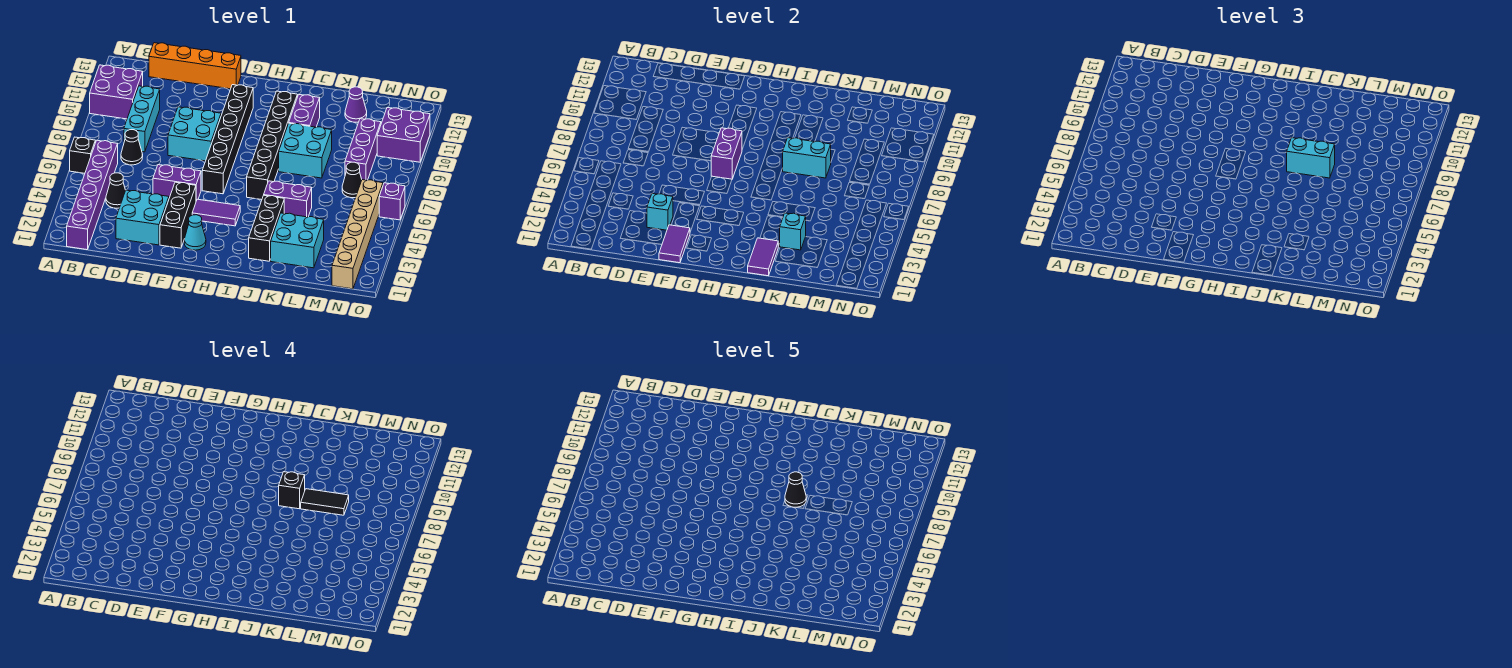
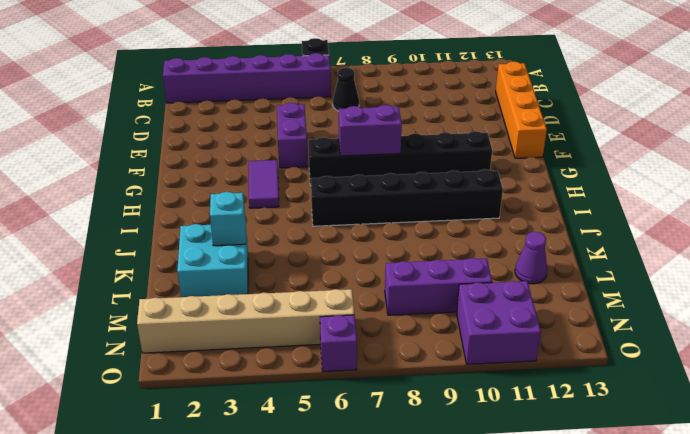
none -> purple brick A10:B11 level 1
none -> black cone C4 level 1
none -> cyan brick C8:C10 level 1
none -> cyan brick D2:E3 level 1

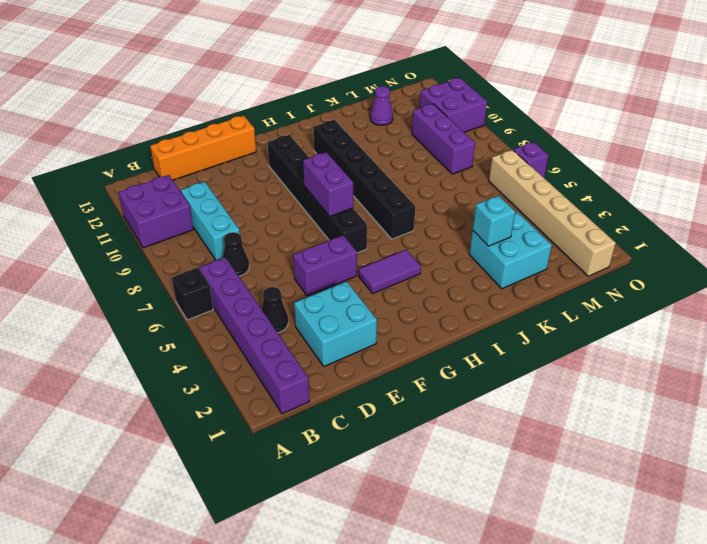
none -> cyan brick E8:F9 level 1
none -> black brick F2:F4 level 1
none -> cyan cone G2 level 1
none -> black brick J2:J4 level 1

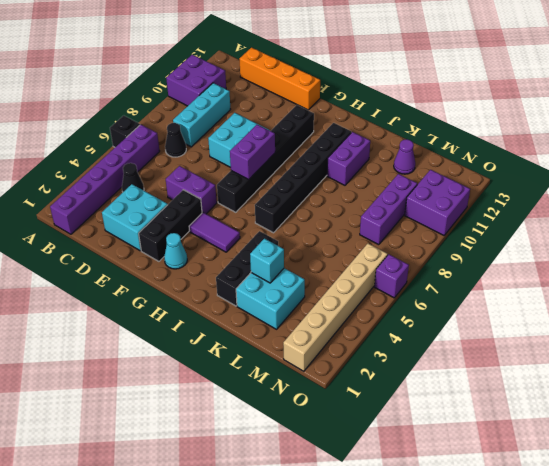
none -> purple brick J5:K5 level 1
none -> cyan brick J8:K9 level 1
none -> black cone M7 level 1
none -> cyan brick E3 level 2

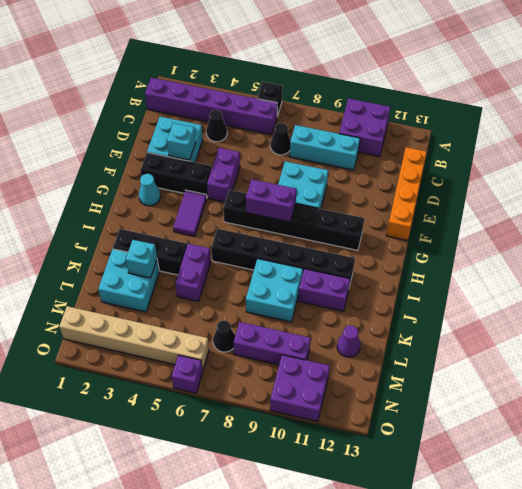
none -> purple tile F1:F2 level 2
none -> purple tile J1:J2 level 2
none -> cyan brick J8:K8 level 2
none -> cyan brick J8:K8 level 3

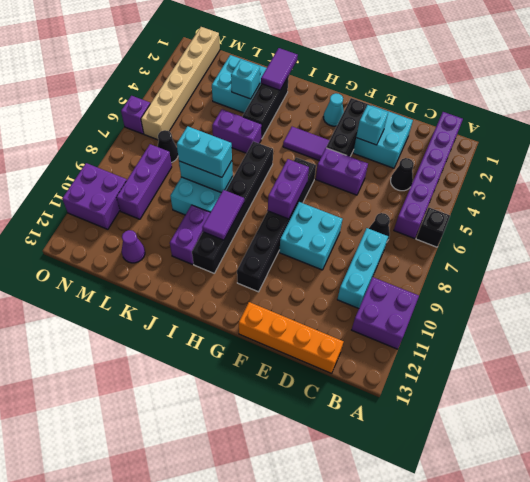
purple tile I9:I10 level 2 -> purple tile F1:F2 level 2
none -> black brick J8 level 4
none -> black tile K8:L8 level 4
none -> black cone J8 level 5

